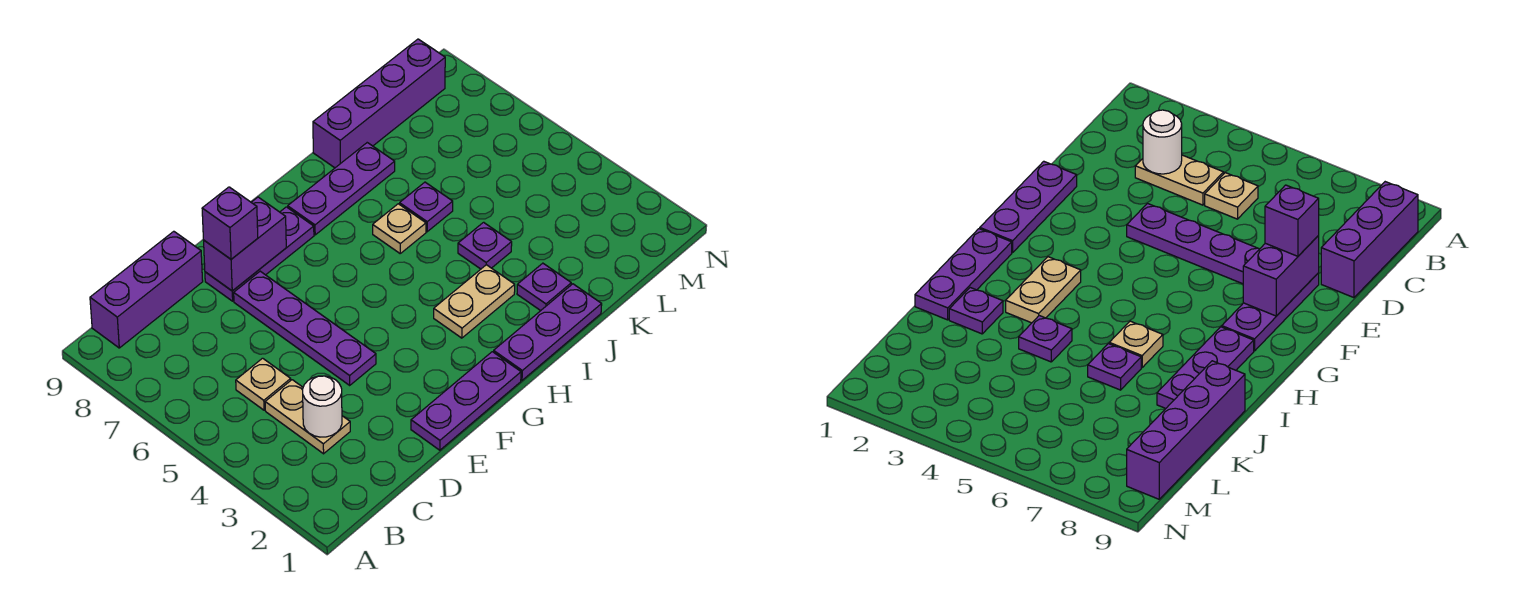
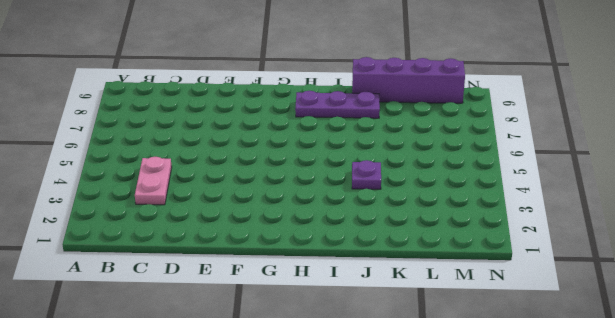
pink plate C3:C4 level 1 -> tan plate C3:C4 level 1
none -> purple brick B9:D9 level 1
none -> tan plate C5 level 1
none -> purple plate E1:G1 level 1

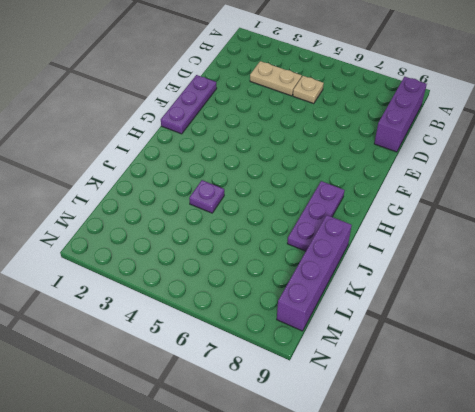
none -> purple plate E4:E7 level 1
none -> purple plate E8:G8 level 1
none -> purple plate H1:J1 level 1

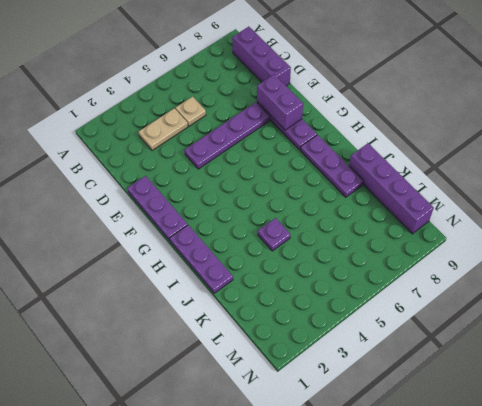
none -> tan plate H3:I3 level 1
none -> tan plate I6 level 1
none -> purple plate J2 level 1

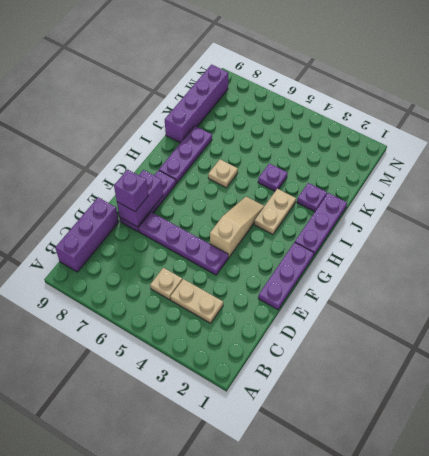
tan slope F4:H4 level 1 top F -> none
none -> purple plate J6 level 1
none -> white round brick C3 level 2

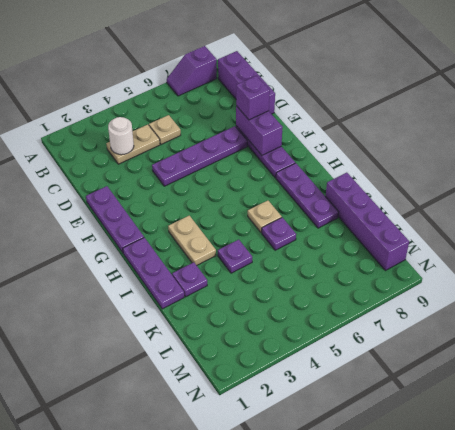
purple slope A7:A8 level 1 top 8 -> none

